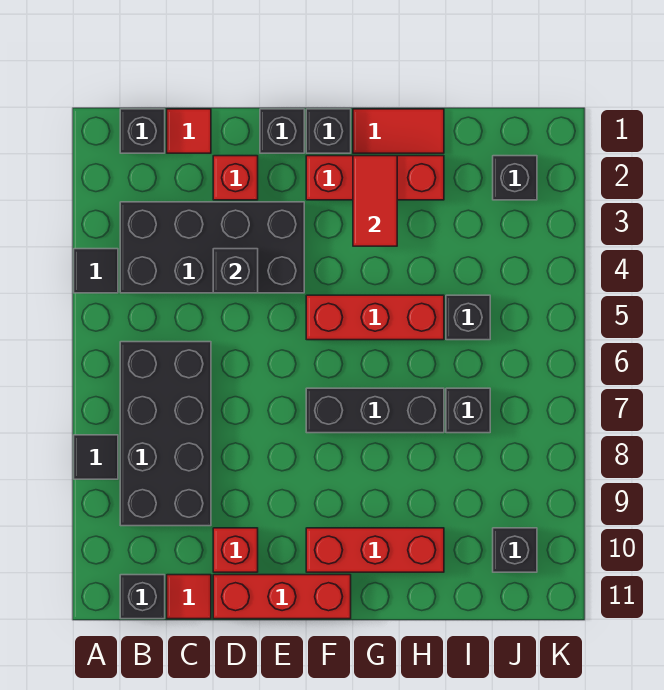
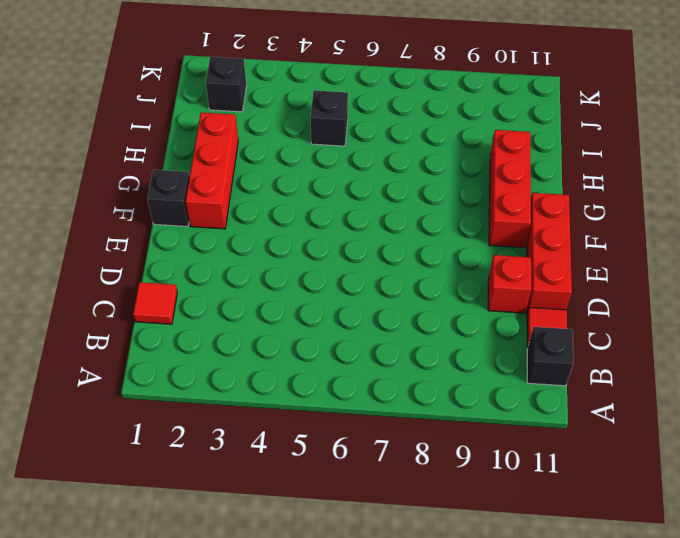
none -> black tile A4 level 1
none -> black tile A8 level 1
none -> black brick B1 level 1

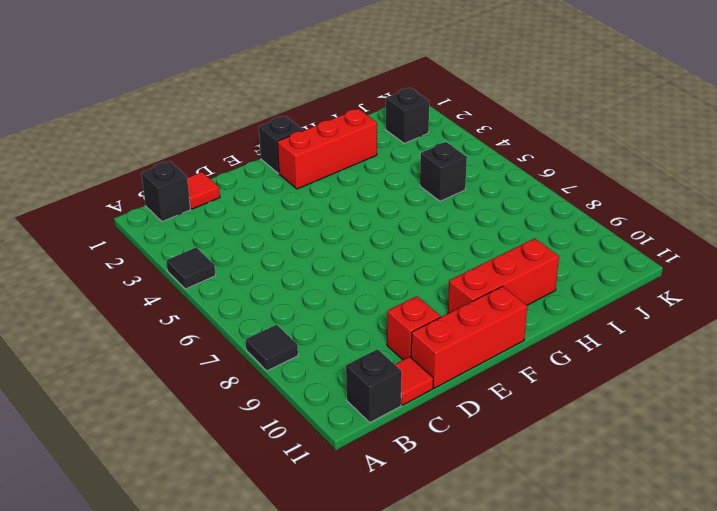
none -> black brick B3:E4 level 1
none -> black brick B6:C9 level 1
none -> red brick D2 level 1

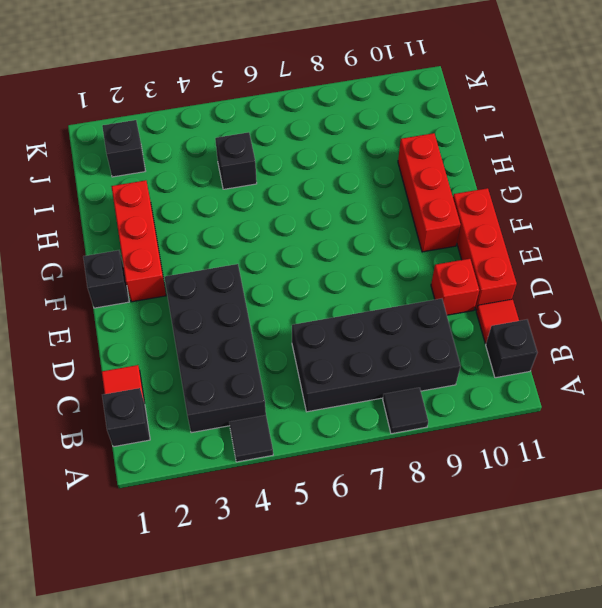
none -> red brick D2 level 1
none -> black brick E1 level 1
none -> red brick F5:H5 level 1

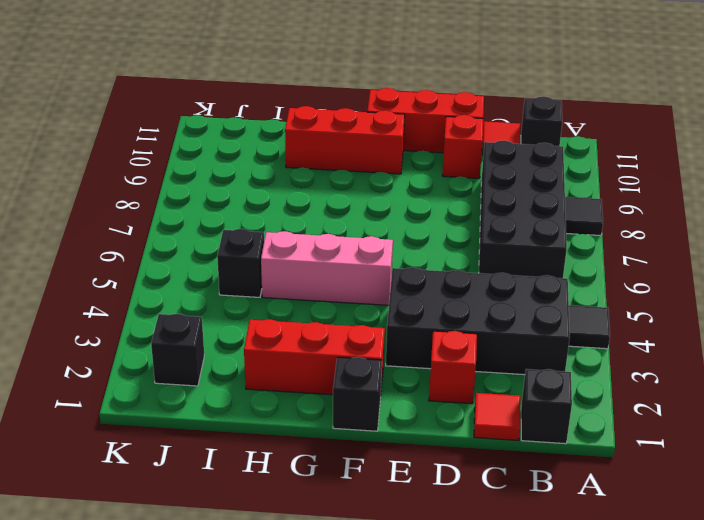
pink brick F5:H5 level 1 -> red brick F5:H5 level 1
none -> black brick E1 level 1
none -> black brick F7:H7 level 1
none -> red tile G1:H1 level 1

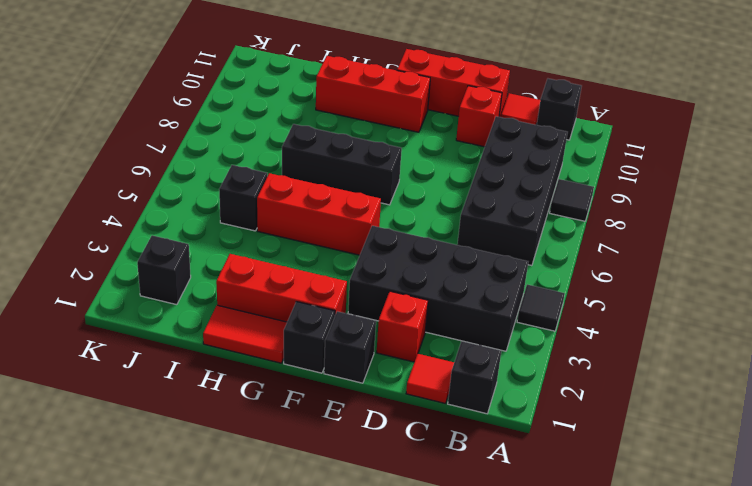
none -> black brick I7 level 1
none -> black brick J10 level 1
none -> black brick D4 level 2

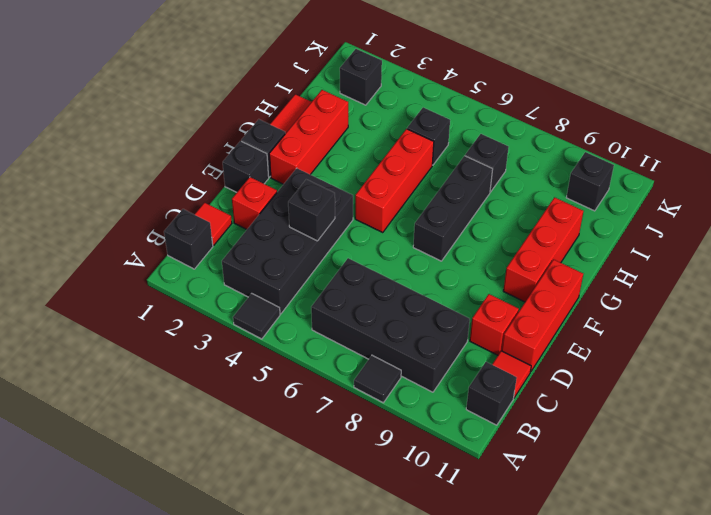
none -> red tile G2:G3 level 2

